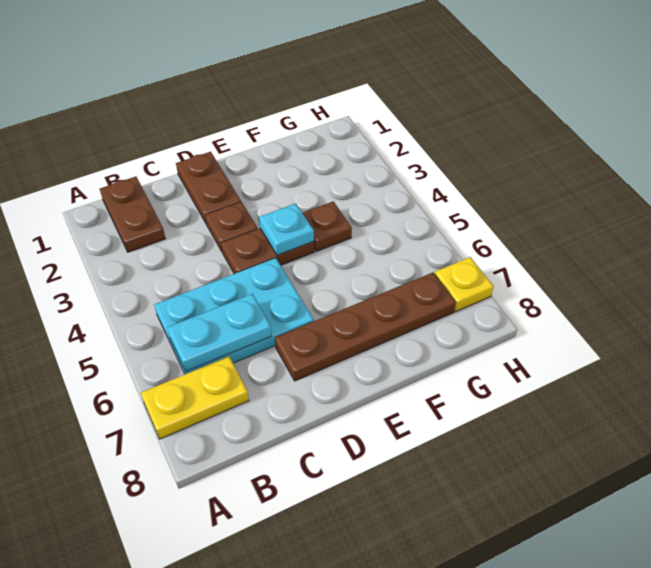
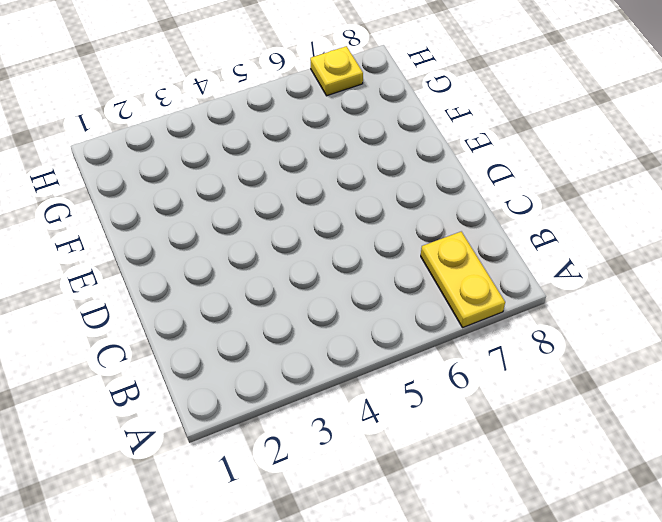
none -> brown plate B1:B2 level 1
none -> cyan plate B5:D6 level 1

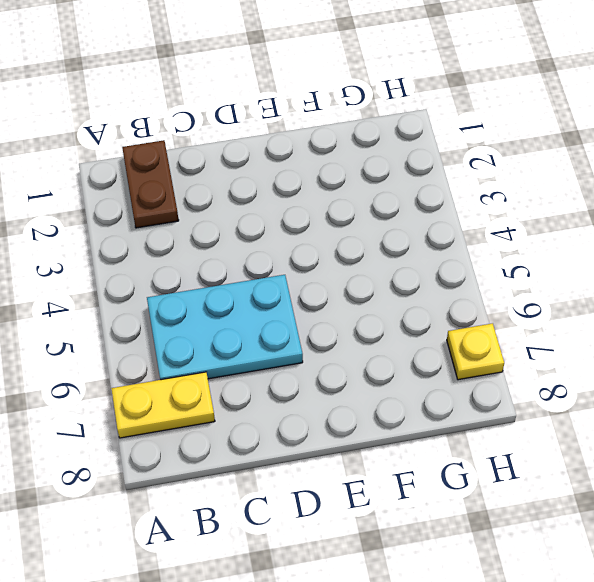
none -> brown plate D1:D2 level 1
none -> brown plate D3 level 1

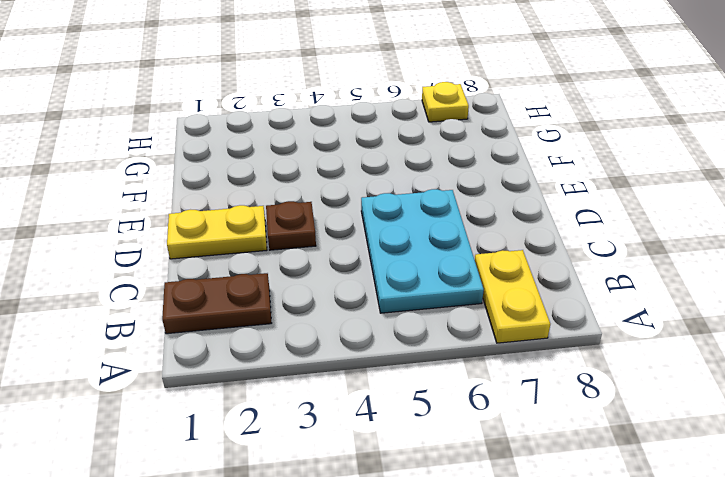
yellow plate D1:D2 level 1 -> brown plate D1:D2 level 1
none -> brown plate D4:E4 level 1
none -> brown plate D7:G7 level 1

